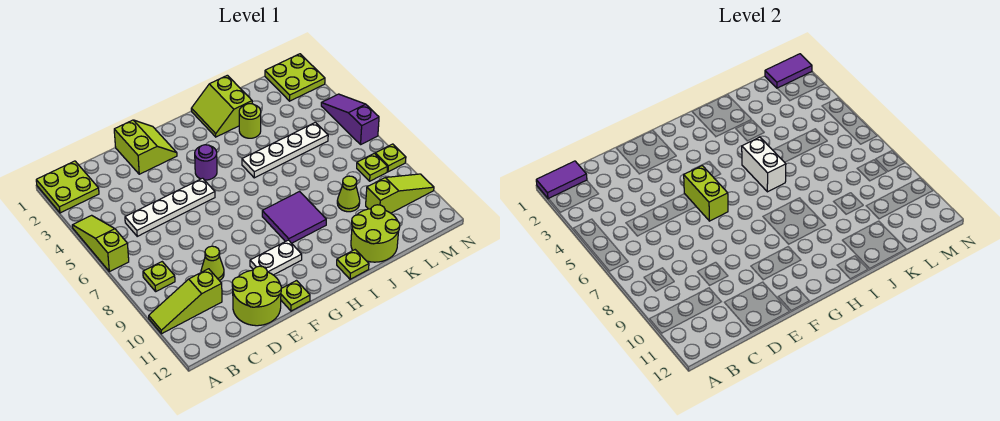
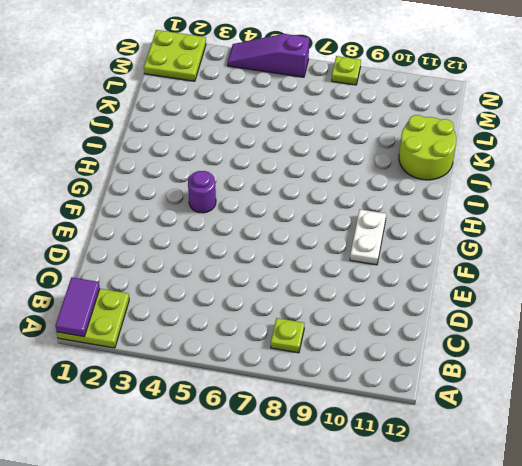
none -> lime slope A4:A6 level 1 top 6
none -> lime slope A10:C10 level 1 top C
none -> white plate C5:F5 level 1

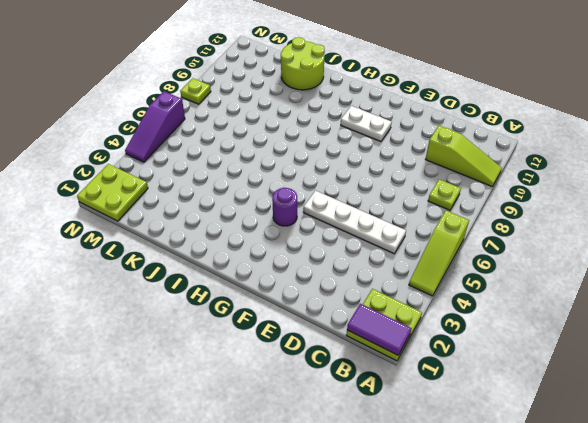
none -> lime cone D9 level 1
none -> lime round brick D11:E12 level 1
none -> lime slope E1:F2 level 1 top E

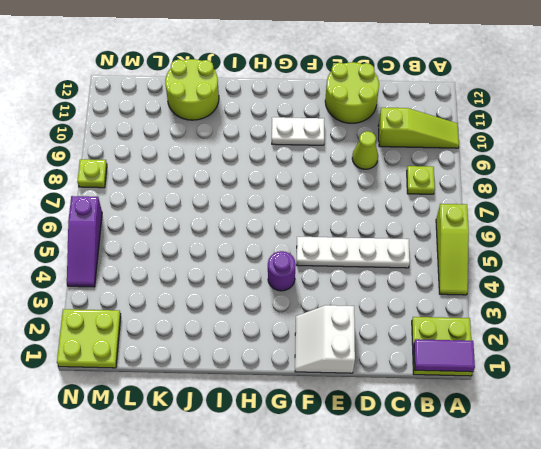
white slope E1:F2 level 1 top E -> lime slope E1:F2 level 1 top E
none -> lime plate F12 level 1
none -> purple tile H8:I9 level 1
none -> lime slope I1:J2 level 1 top J

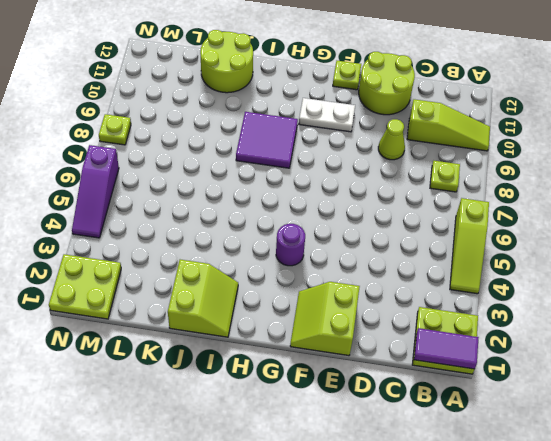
none -> white plate C5:F5 level 1
none -> white plate I5:L5 level 1
none -> lime plate I12 level 1

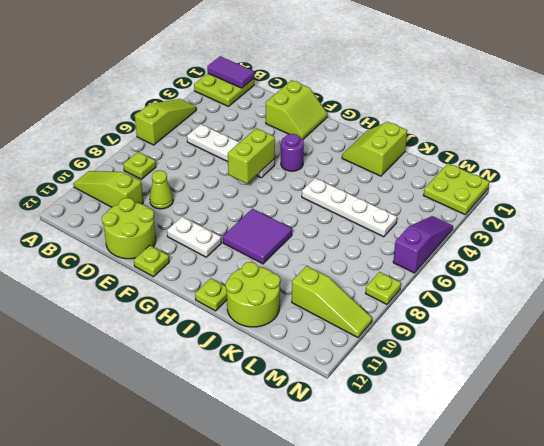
none -> lime round brick J3 level 1
none -> lime cone K9 level 1
none -> lime plate M8 level 1

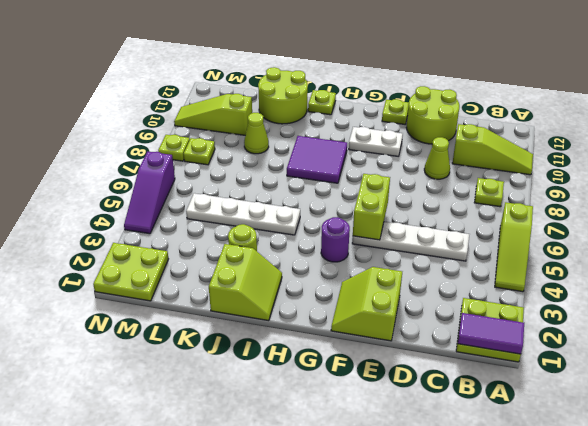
none -> white brick I5:I6 level 2
none -> purple tile M1:N1 level 2

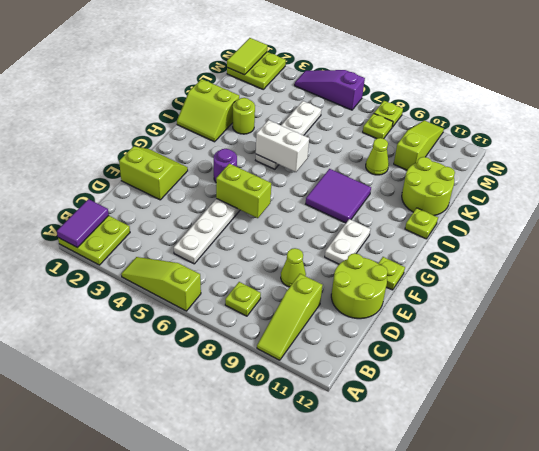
lime tile M1:N1 level 2 -> purple tile M1:N1 level 2

